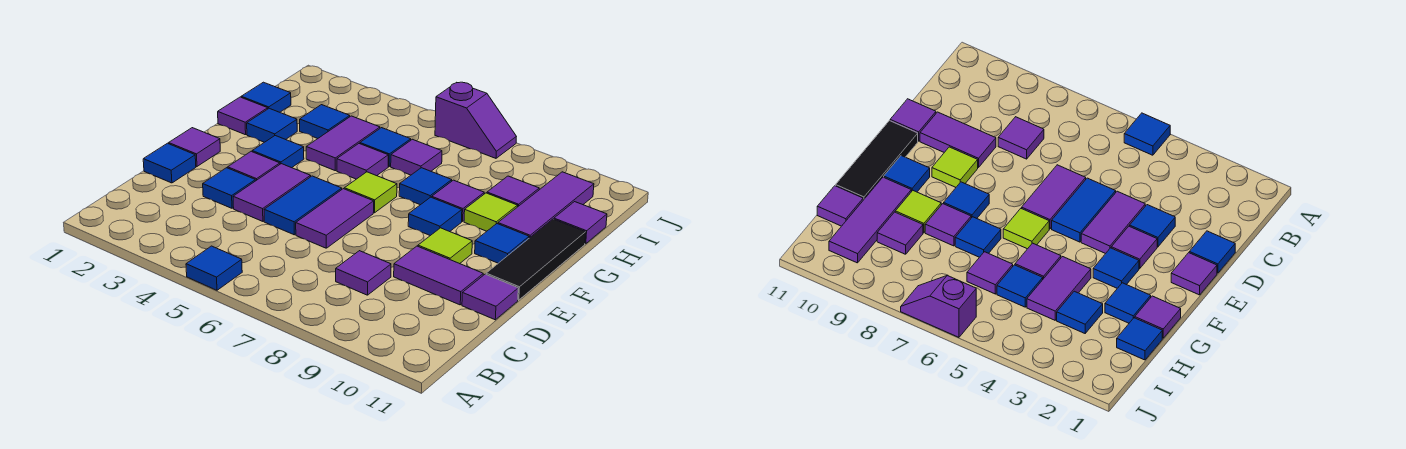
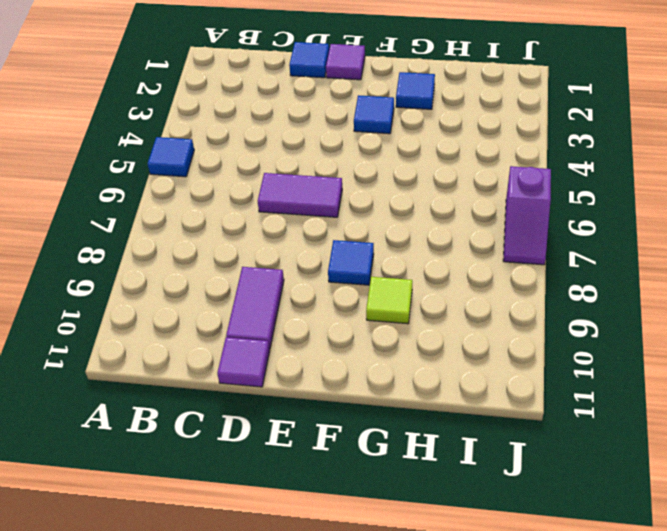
none -> purple tile C8 level 1
none -> blue tile D3 level 1
none -> purple tile D4:E4 level 1
none -> blue tile D5:E5 level 1

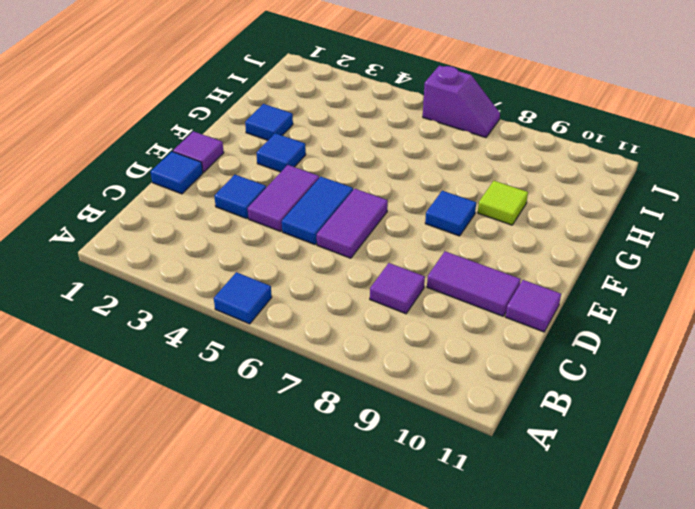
none -> purple tile E3 level 1
none -> lime tile E9 level 1
none -> black tile E11:G11 level 1
none -> lime tile F6 level 1

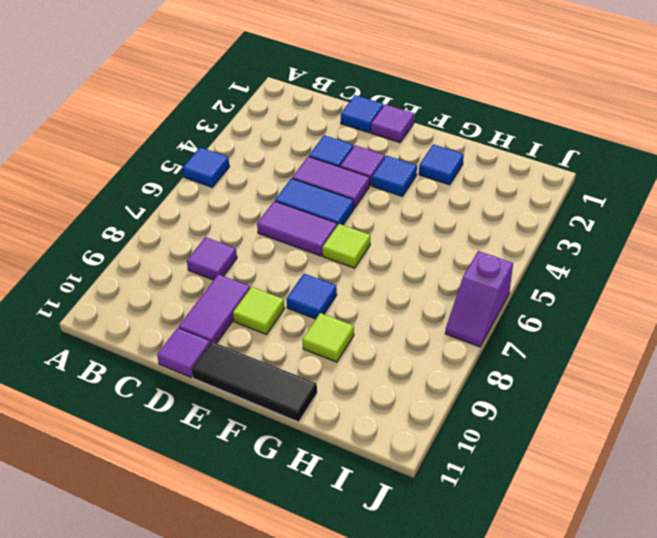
none -> blue tile F10 level 1
none -> purple tile G1 level 1
none -> purple tile G4:H4 level 1
none -> purple tile G5 level 1

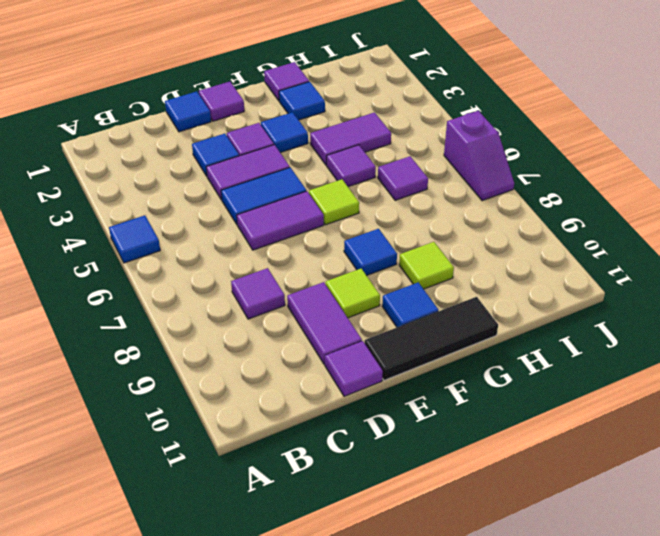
none -> blue tile G7 level 1
none -> purple tile G8 level 1
none -> purple tile G10:I10 level 1
none -> blue tile H1 level 1

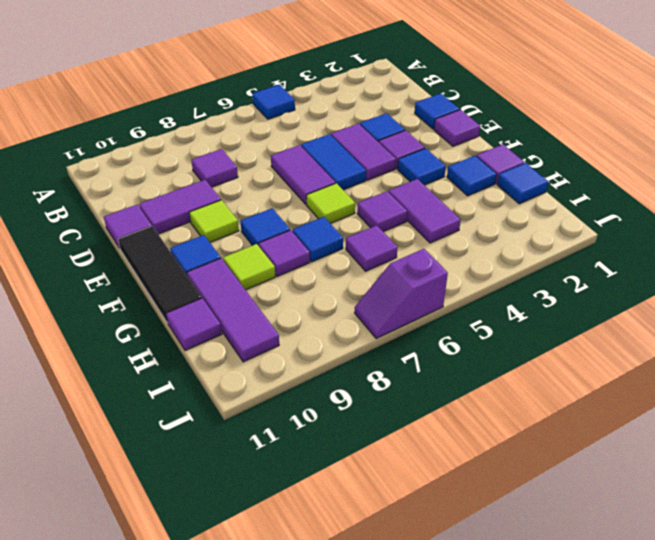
none -> blue tile H3 level 1
none -> blue tile H5 level 1
none -> purple tile H9 level 1

